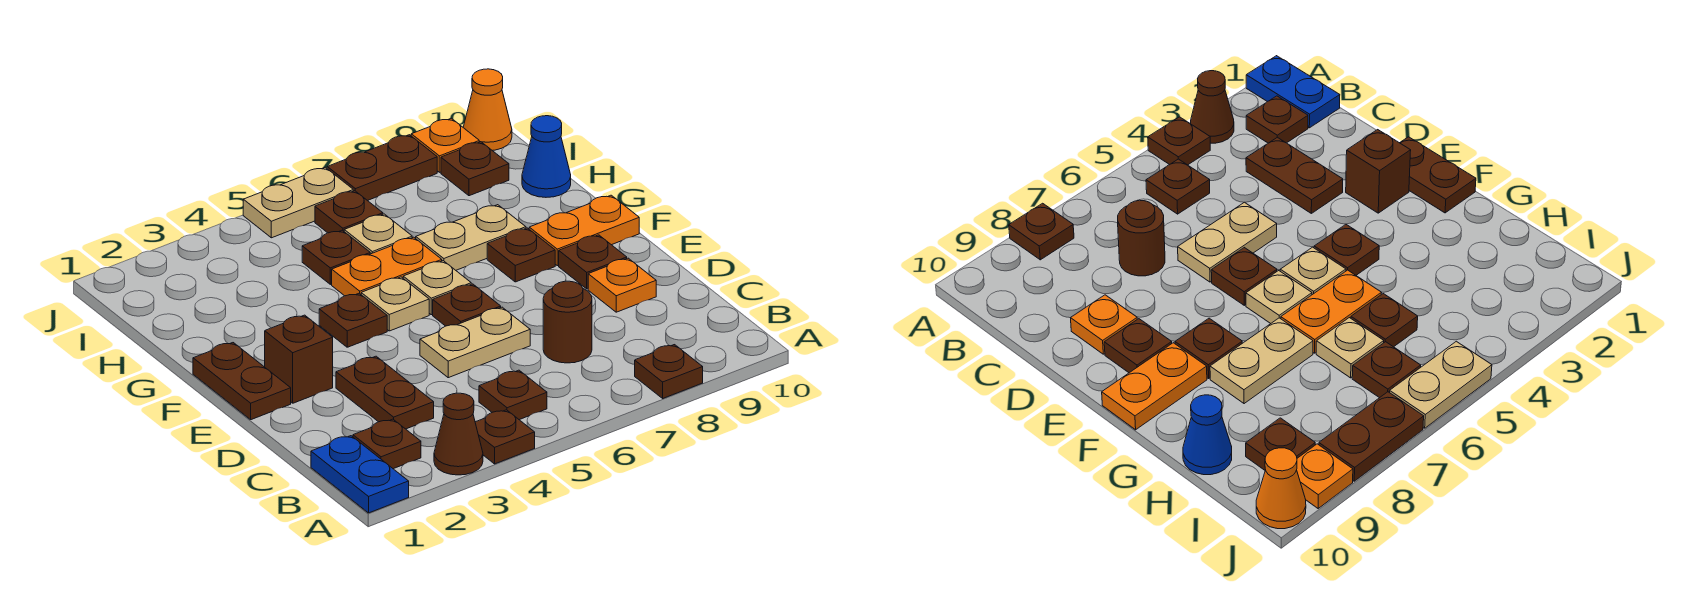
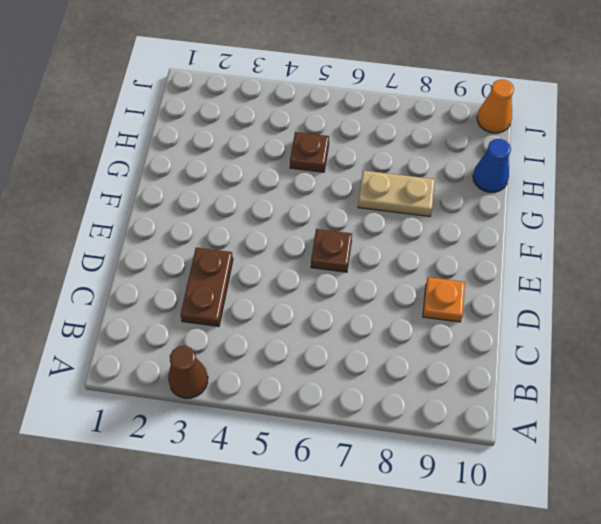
none -> blue plate A1:B1 level 1
none -> brown plate A4 level 1
none -> brown plate A8 level 1
none -> brown plate B2 level 1

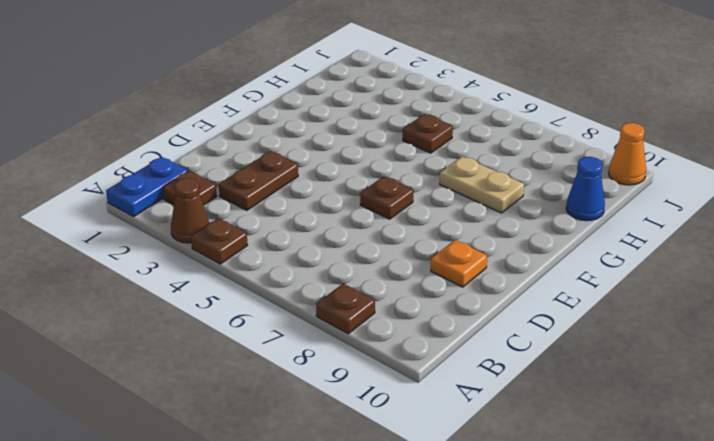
none -> brown plate B5 level 1
none -> brown round brick C7 level 1
none -> tan plate D5:D6 level 1
none -> brown plate E1:F1 level 1

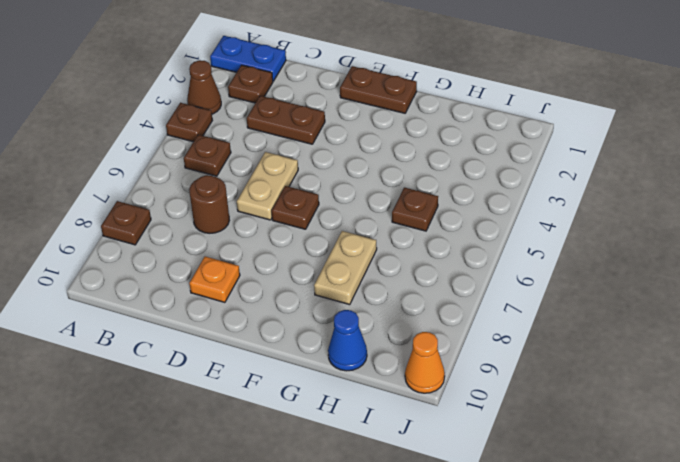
none -> brown brick E2 level 1
none -> brown plate E9 level 1
none -> brown plate F4 level 1
none -> tan plate F5 level 1

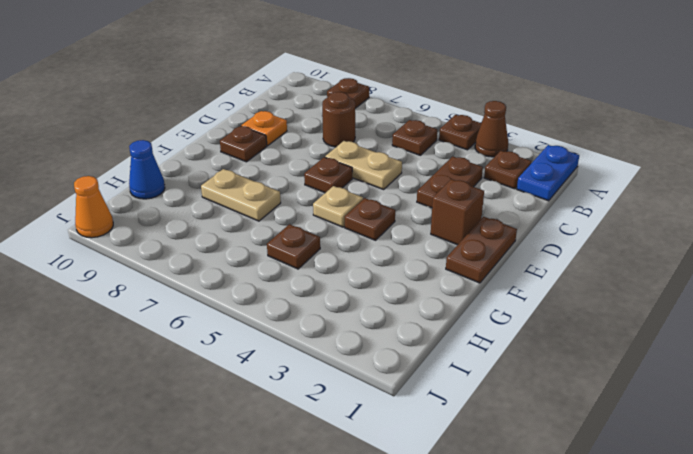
none -> tan plate F6 level 1
none -> brown plate F8 level 1
none -> orange plate F9:F10 level 1
none -> orange plate G5:G6 level 1

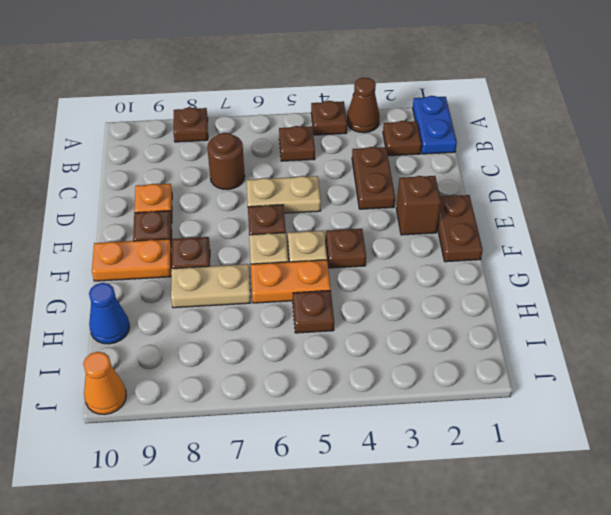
none -> tan plate H6 level 1
none -> brown plate I6 level 1
none -> brown plate I9 level 1
none -> tan plate J5:J6 level 1

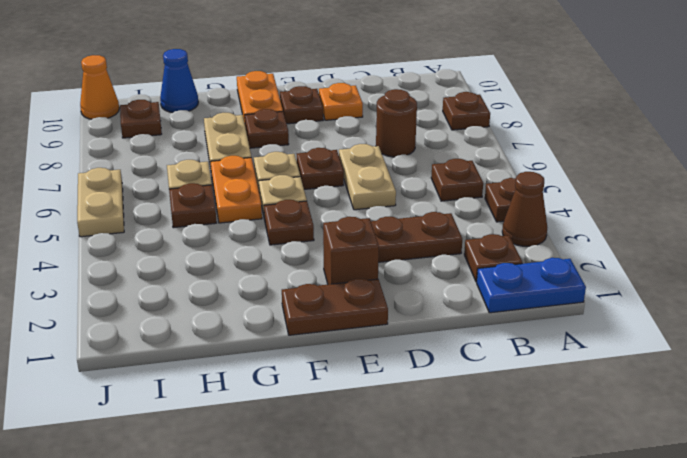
none -> brown plate I6 level 1
none -> brown plate J7:J8 level 1
none -> orange plate J9 level 1

